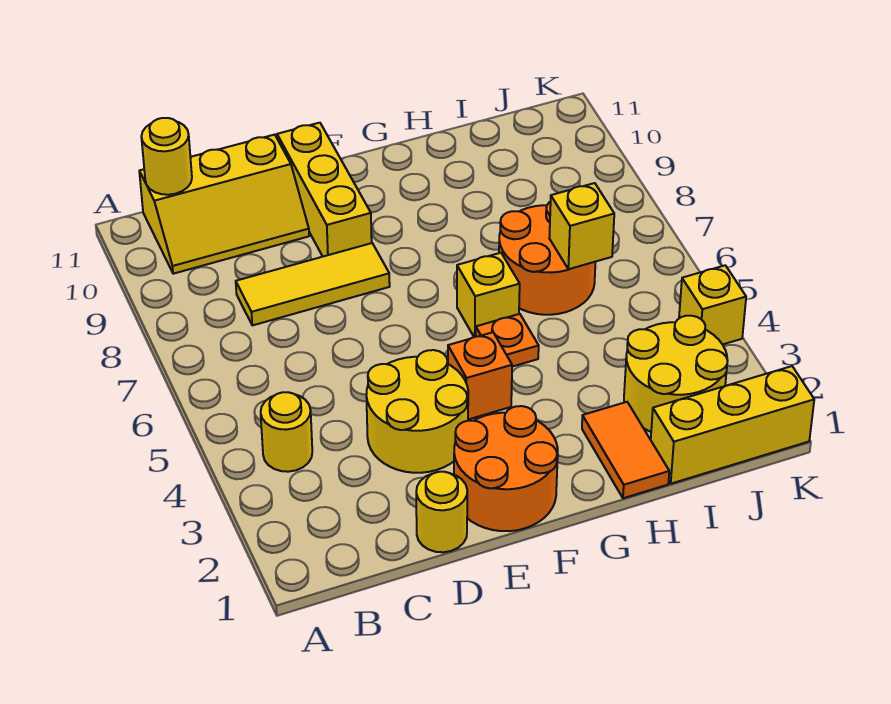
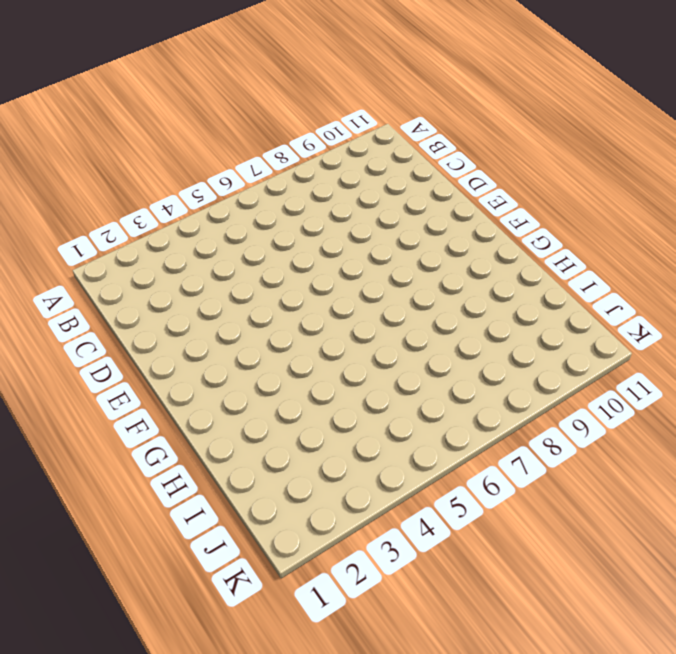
none -> yellow round brick B4 level 1
none -> yellow slope B10:D11 level 1 top 11
none -> yellow tile C8:E8 level 1

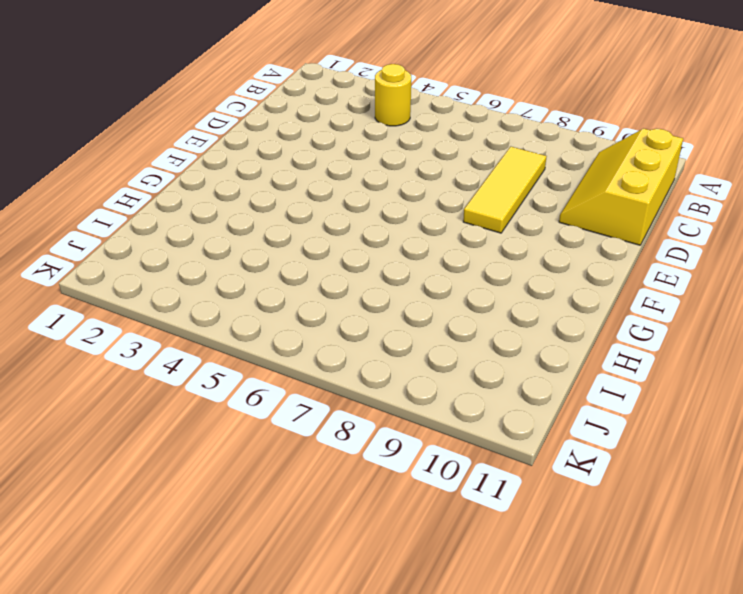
none -> yellow round brick D1 level 1
none -> yellow round brick D3:E4 level 1
none -> orange round brick E1:F2 level 1

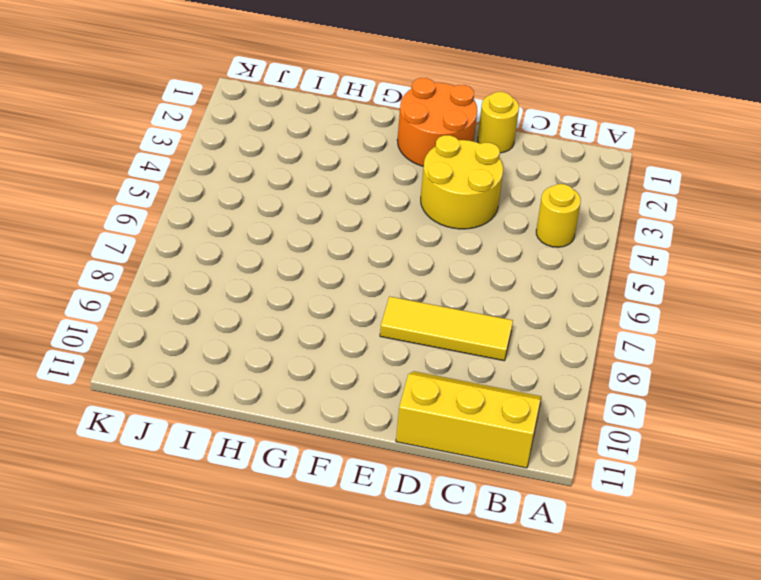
none -> yellow brick E9:E11 level 1
none -> orange brick F4 level 1
none -> orange plate G5 level 1

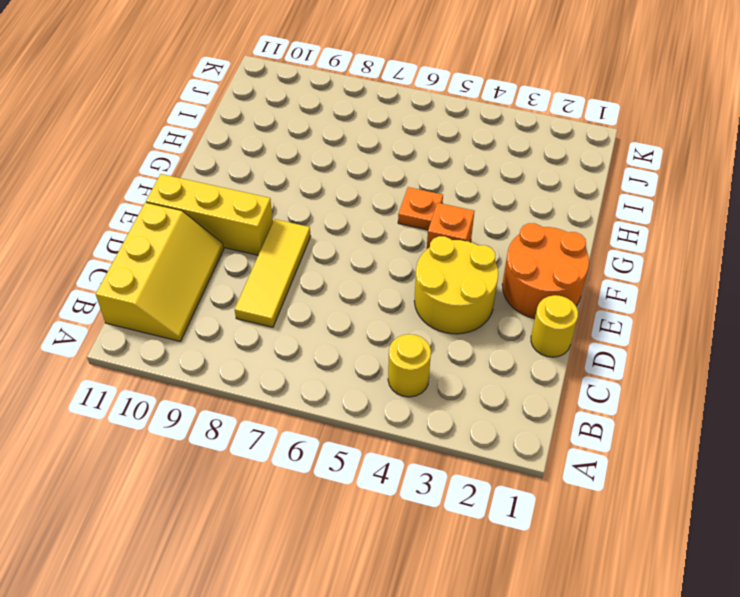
none -> yellow brick G6 level 1
none -> orange tile H1:H2 level 1
none -> orange round brick H6:I7 level 1

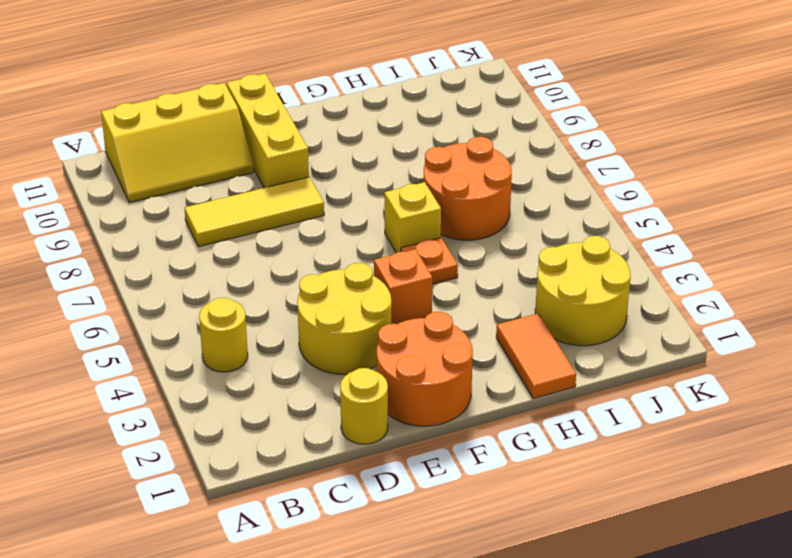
none -> yellow brick I1:K1 level 1
none -> yellow brick K4 level 1
none -> yellow round brick B11 level 2

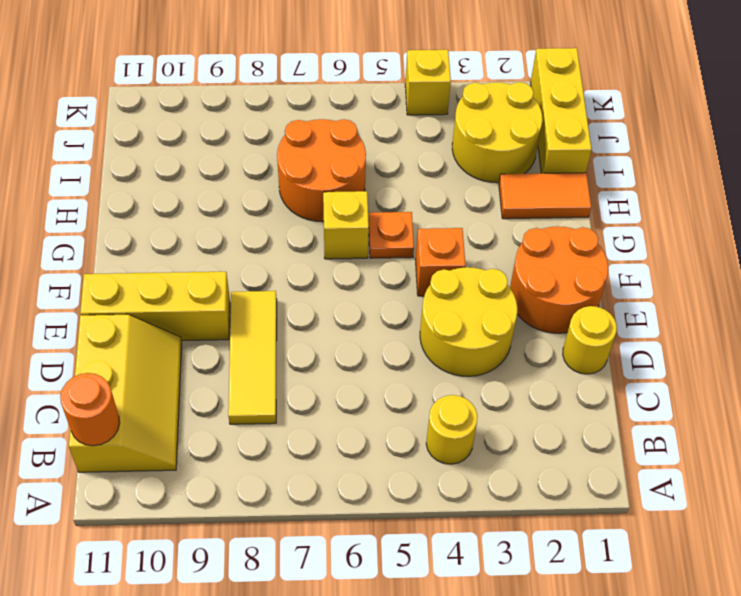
orange round brick B11 level 2 -> yellow round brick B11 level 2
none -> yellow brick I6 level 2

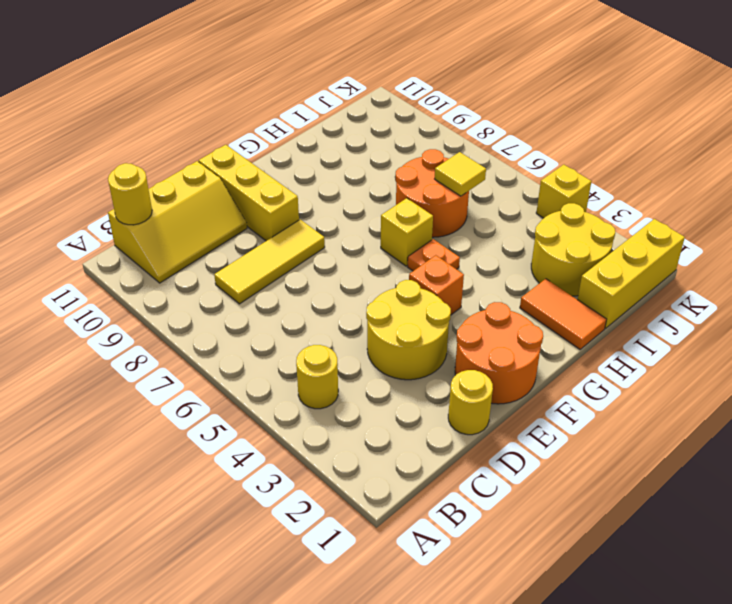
yellow tile I6 level 2 -> yellow brick I6 level 2

